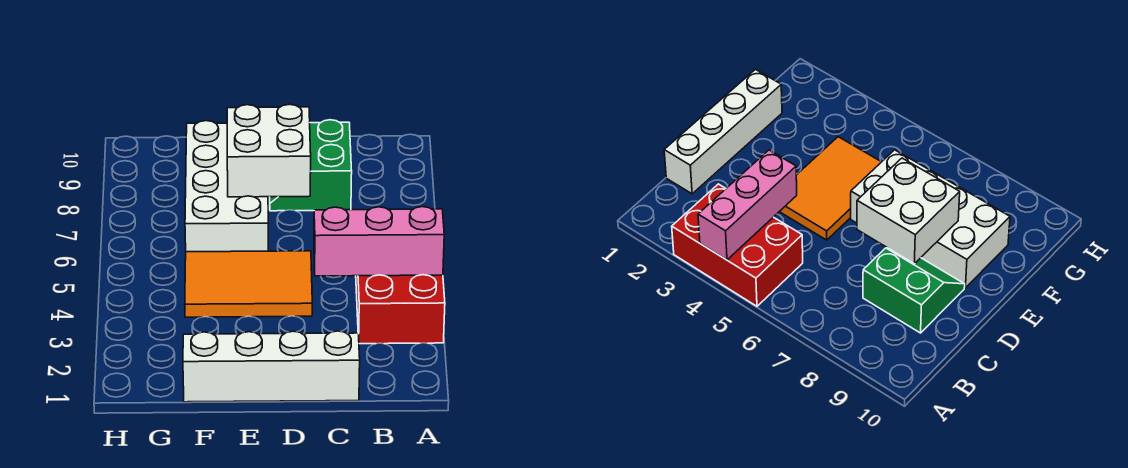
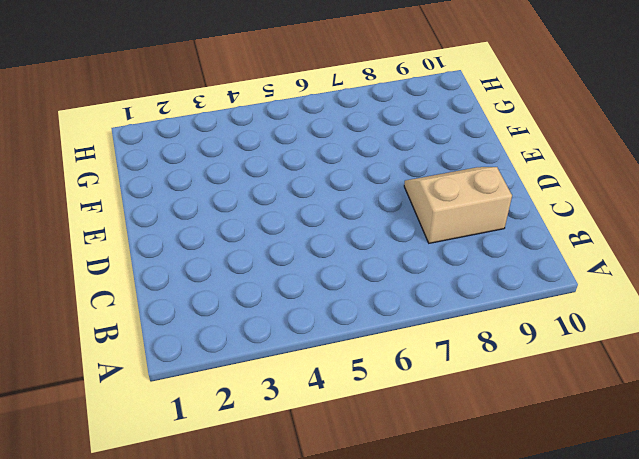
tan slope C8:D9 level 1 top C -> green slope C8:D9 level 1 top C
none -> red brick A3:B5 level 1
none -> white brick C1:F1 level 1

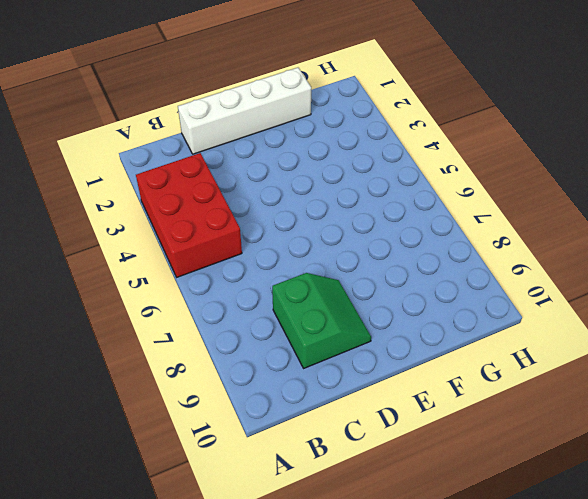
none -> orange tile D4:F5 level 1
none -> white brick E6:F9 level 1

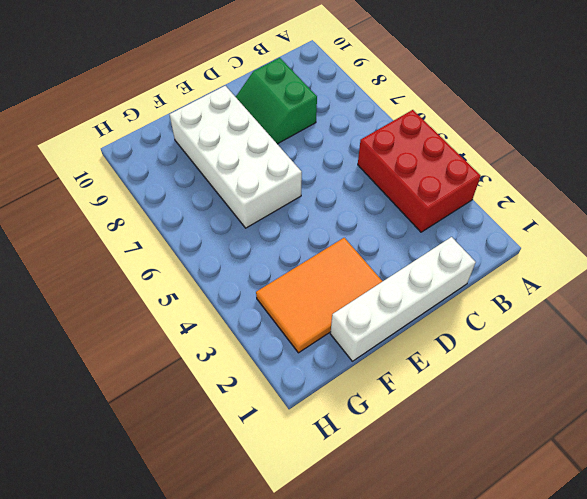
orange tile E2:G3 level 1 -> orange tile D4:F5 level 1
none -> pink brick A4:C4 level 2
none -> white brick D7:E8 level 2

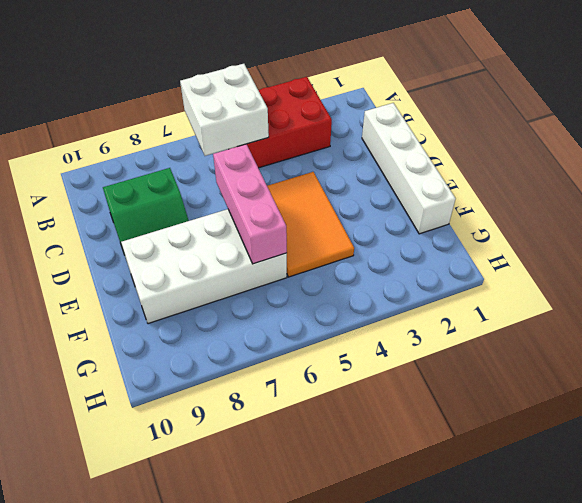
white brick A5:B6 level 2 -> white brick D7:E8 level 2
pink brick D6:F6 level 2 -> pink brick A4:C4 level 2

